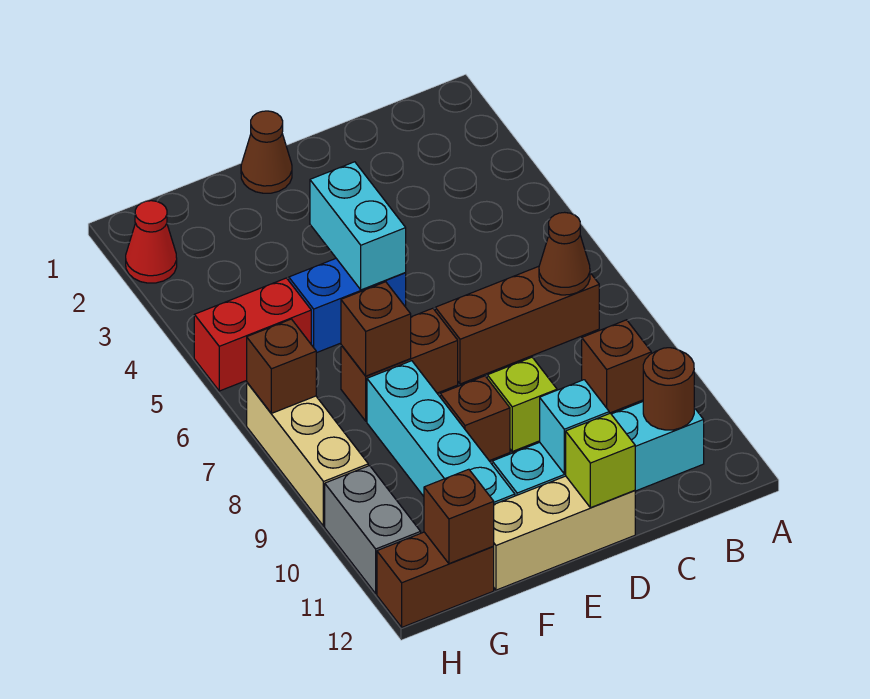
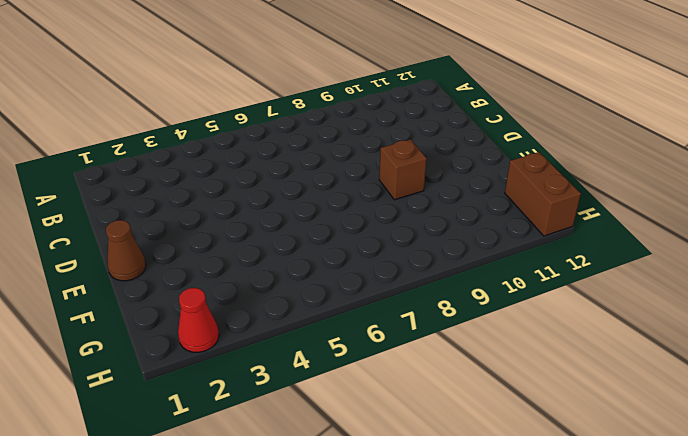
none -> brown brick B7:D7 level 1
none -> brown brick B9 level 1
none -> cyan brick B11:E11 level 1

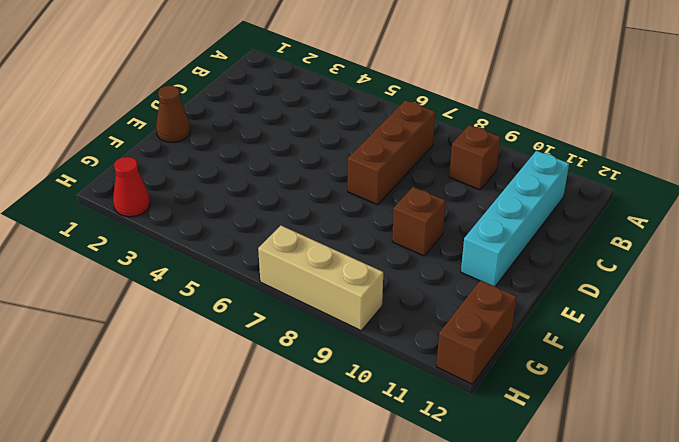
none -> lime brick D9 level 1
none -> tan brick D12:F12 level 1
none -> blue brick E5:F5 level 1

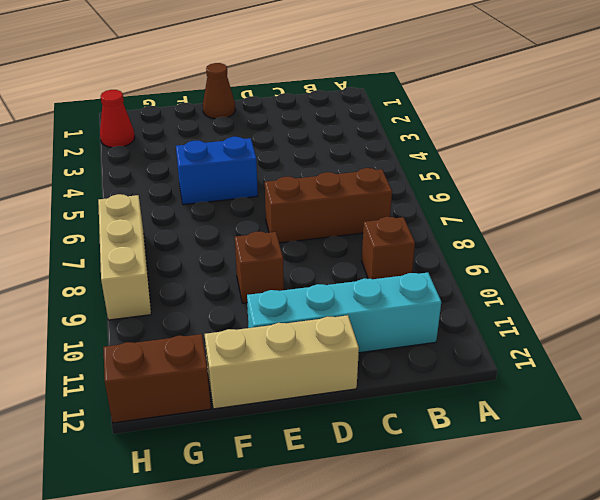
none -> lime brick D9 level 1
none -> brown brick E7:F7 level 1
none -> cyan brick F8:F11 level 1

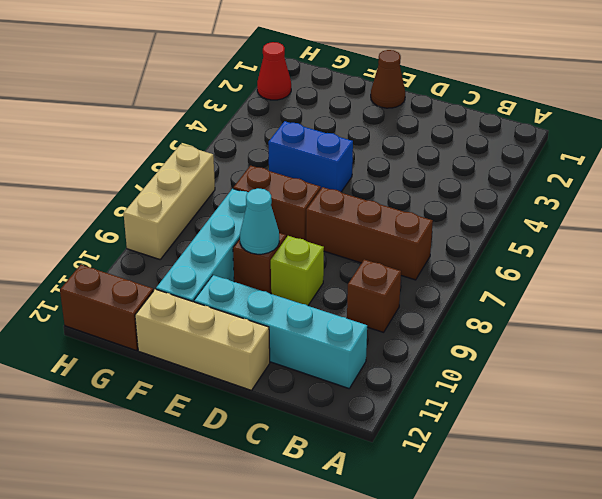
cyan cone E9 level 2 -> none
none -> red brick G5:H5 level 1
none -> grey brick H10:H11 level 1
none -> brown cone B7 level 2

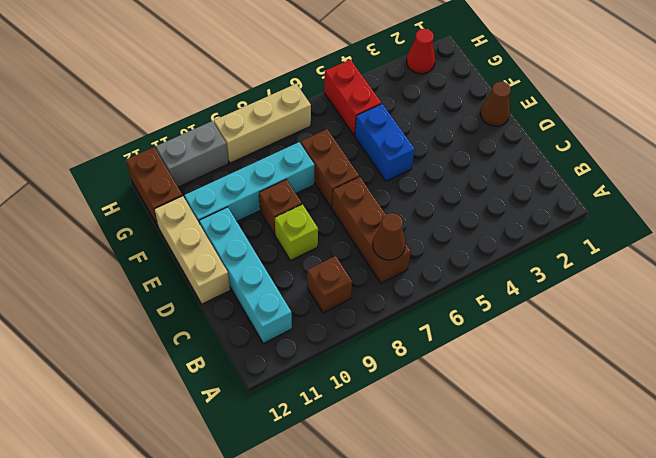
none -> brown round brick B11 level 2
none -> cyan brick D11 level 2
none -> lime brick D12 level 2

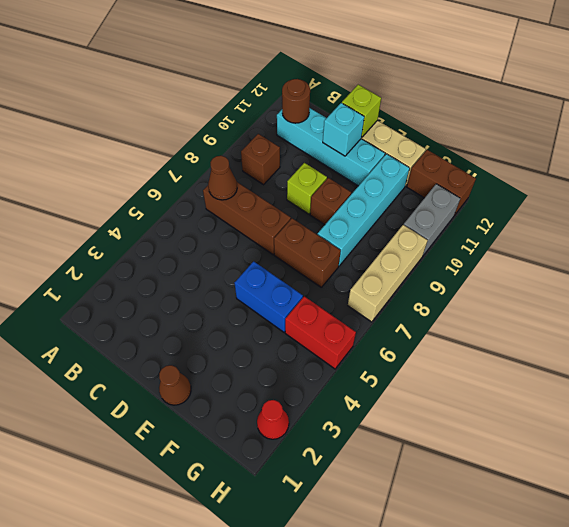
none -> cyan brick E4:E5 level 2
none -> brown brick F7 level 2
none -> brown brick G12 level 2

